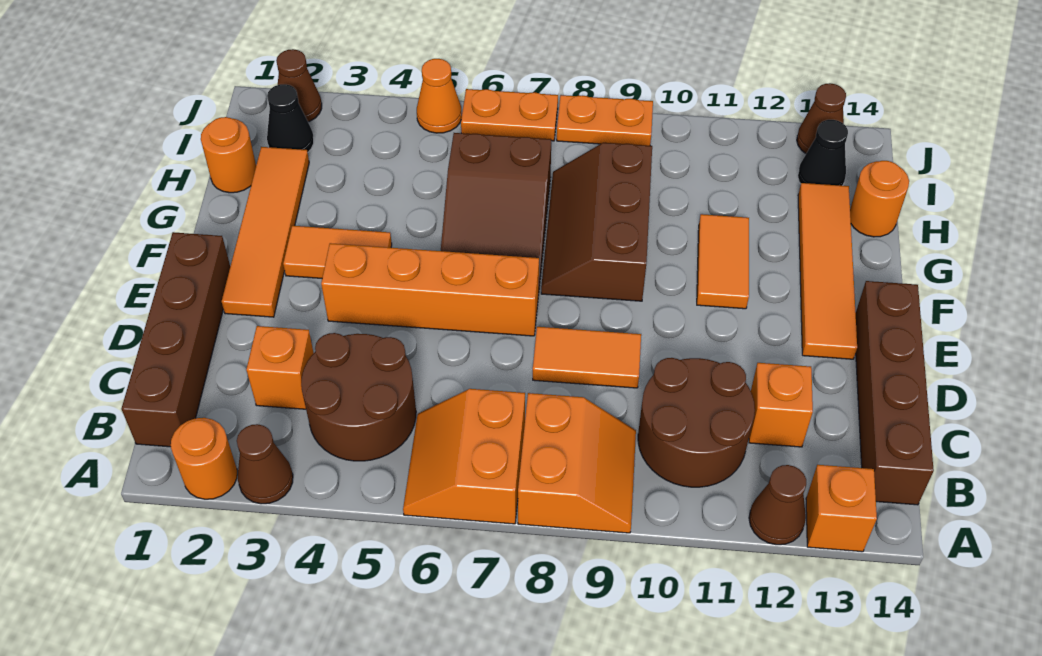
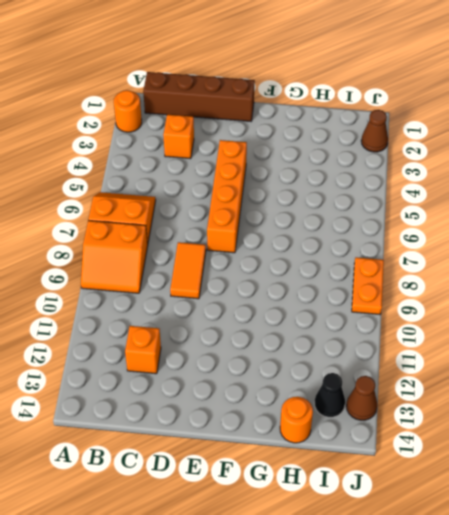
none -> brown cone A3 level 1
none -> brown cone A12 level 1
none -> orange brick A13 level 1

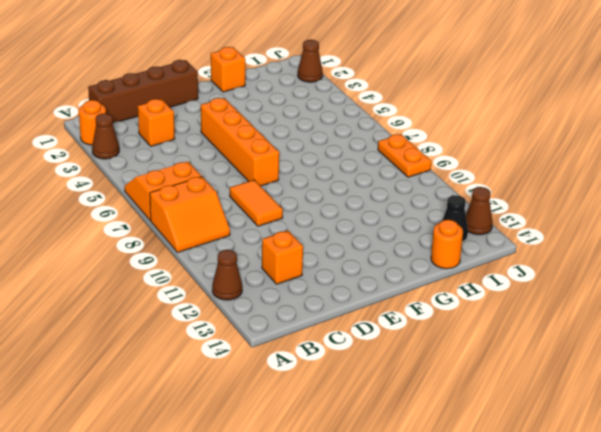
orange brick G1 level 1 -> orange brick A13 level 1
none -> brown round brick B4:C5 level 1
none -> brown round brick B10:C11 level 1
none -> brown brick B14:E14 level 1

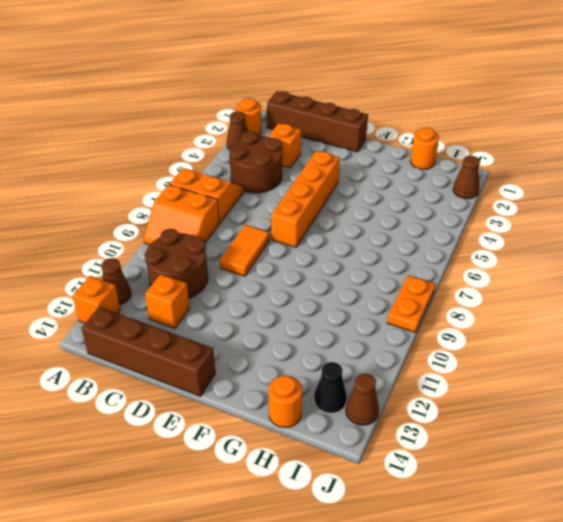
none -> orange tile E2:H2 level 1
none -> orange tile E13:H13 level 1
none -> orange tile F3:F4 level 1

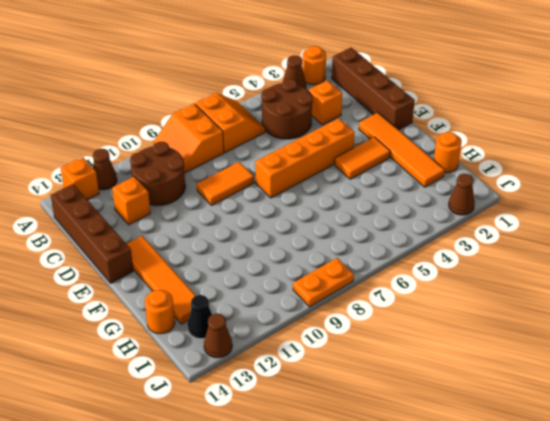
none -> brown slope F6:H7 level 1 top H
none -> brown slope F8:H9 level 1 top 9
none -> orange tile F11:G11 level 1

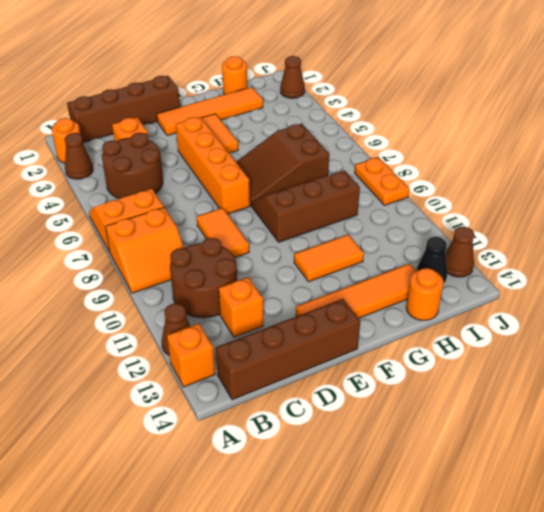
none -> black cone I2 level 1
none -> orange cone J5 level 1
none -> orange plate J6:J7 level 1

